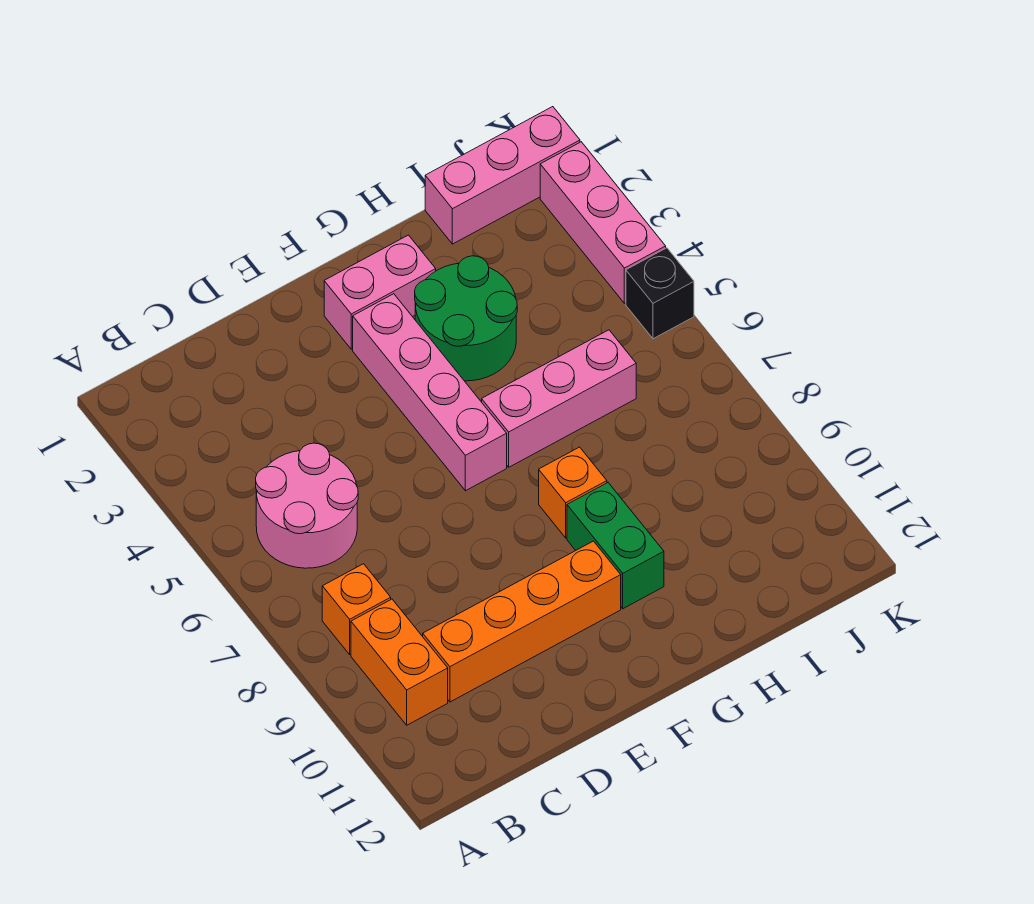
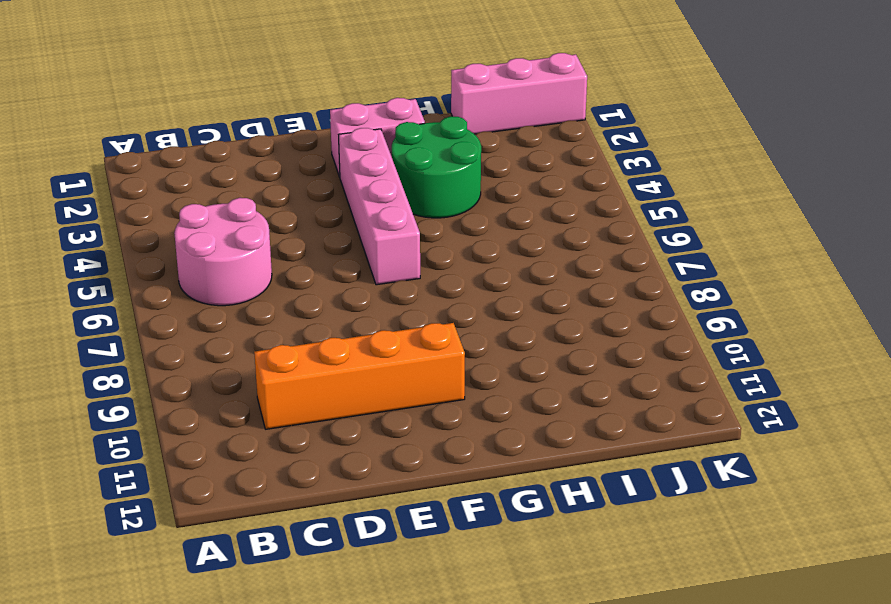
none -> orange brick B8 level 1
none -> orange brick B9:B10 level 1
none -> pink brick G6:I6 level 1

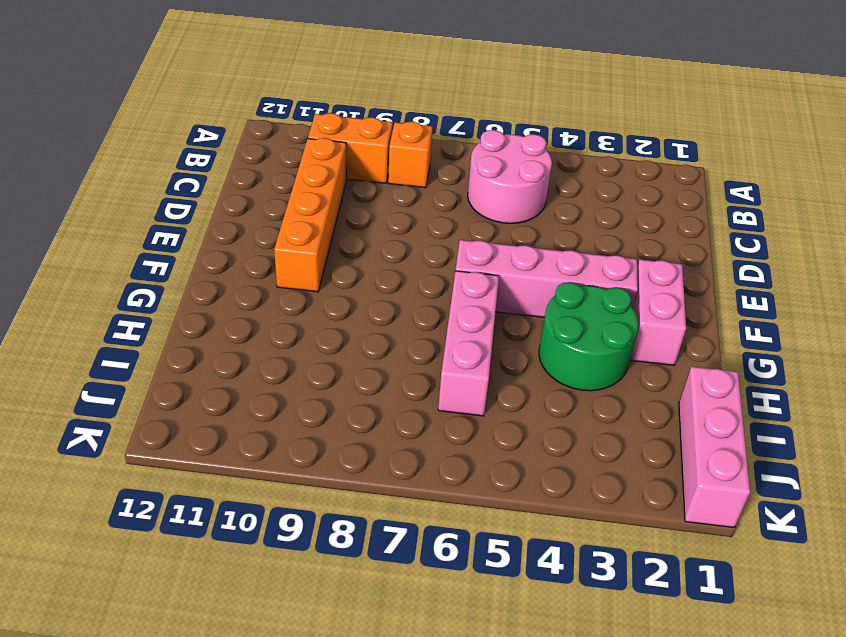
none -> orange brick G8 level 1
none -> green brick G9:G10 level 1
none -> pink brick K2:K4 level 1

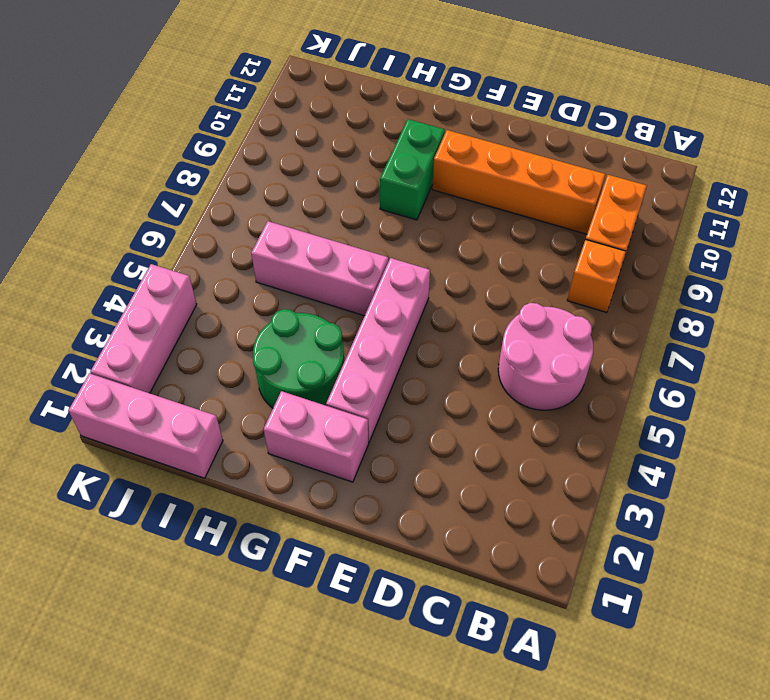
none -> orange brick G8 level 1
none -> black brick K5 level 1

